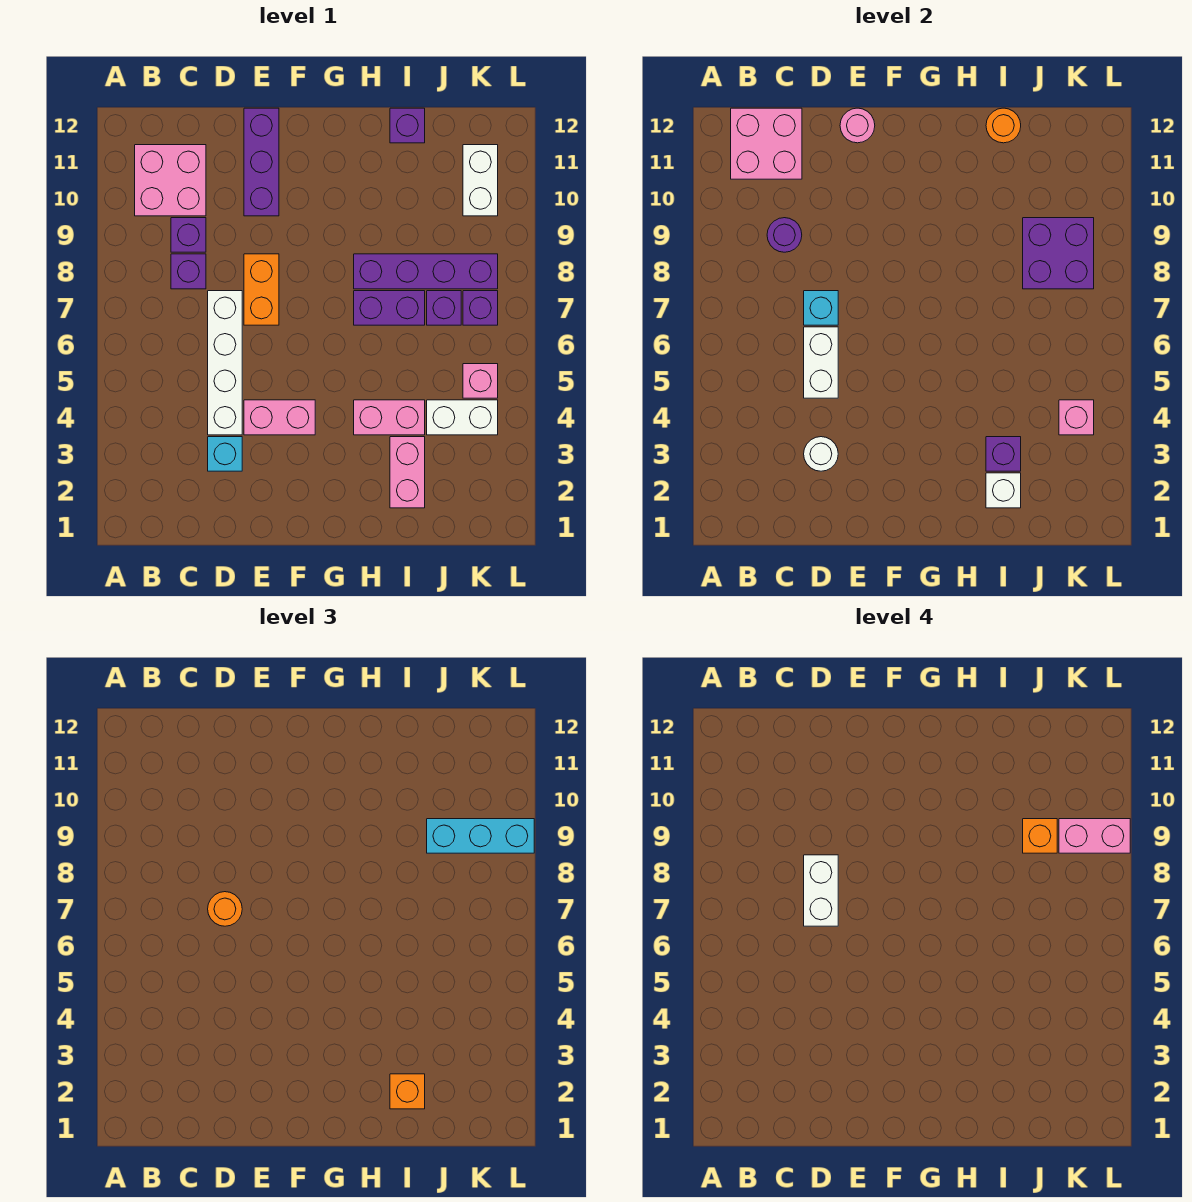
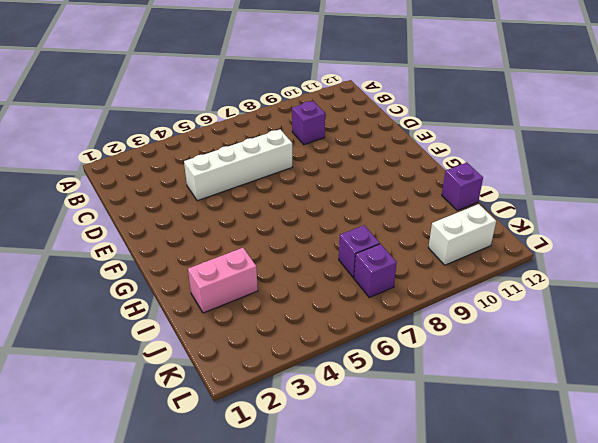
none -> pink brick B10:C11 level 1
none -> purple brick C8 level 1
none -> cyan brick D3 level 1
none -> pink brick E4:F4 level 1

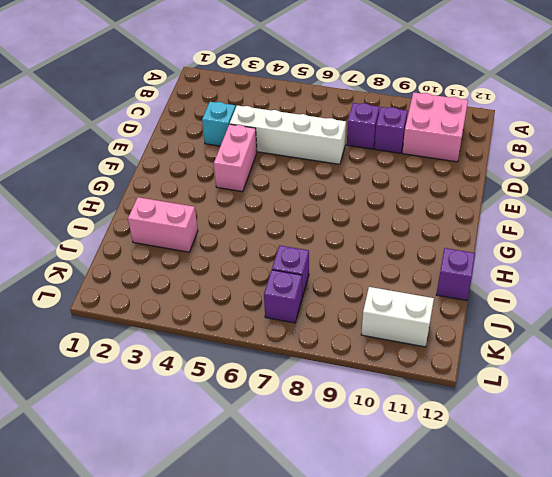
none -> orange brick E7:E8 level 1
none -> purple brick E10:E12 level 1
none -> pink brick H4:I4 level 1
none -> purple brick H7:I7 level 1

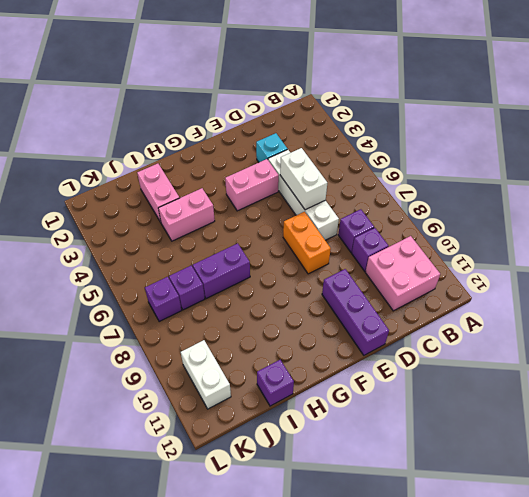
none -> purple brick H8:K8 level 1
none -> white brick J4:K4 level 1
none -> pink brick K5 level 1
none -> pink brick B11:C12 level 2

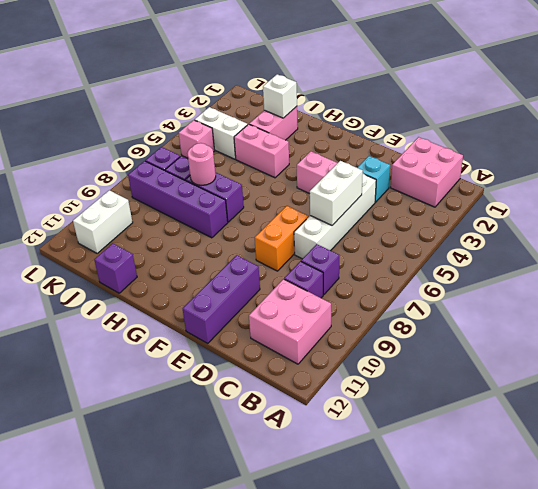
pink brick B1:C2 level 1 -> pink brick B11:C12 level 2
pink round brick I7 level 2 -> pink round brick E12 level 2
none -> purple round brick C9 level 2
none -> white round brick D3 level 2
none -> cyan brick D7 level 2
none -> purple brick I3 level 2

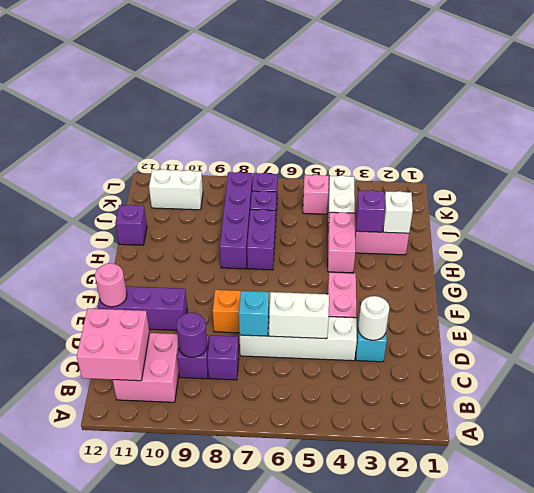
none -> orange round brick I12 level 2
none -> purple brick J8:K9 level 2
none -> pink brick K4 level 2
none -> orange round brick D7 level 3

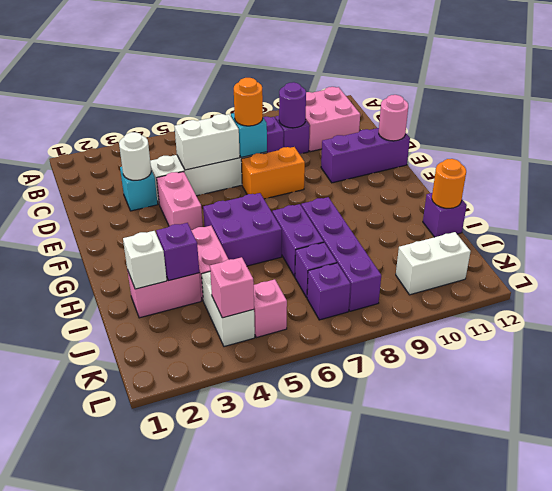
purple brick G5:H6 level 1 -> purple brick J8:K9 level 2
none -> pink brick B11:C12 level 2
none -> orange brick I2 level 3
none -> cyan brick J9:L9 level 3
none -> white brick D7:D8 level 4

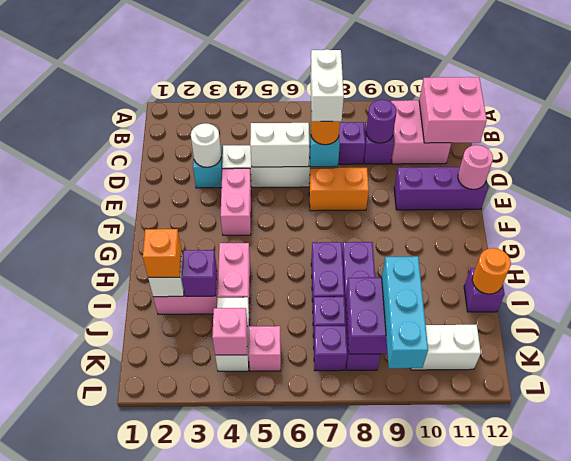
white brick C7:D7 level 4 -> white brick D7:D8 level 4
none -> orange brick J9 level 4
none -> pink brick K9:L9 level 4

